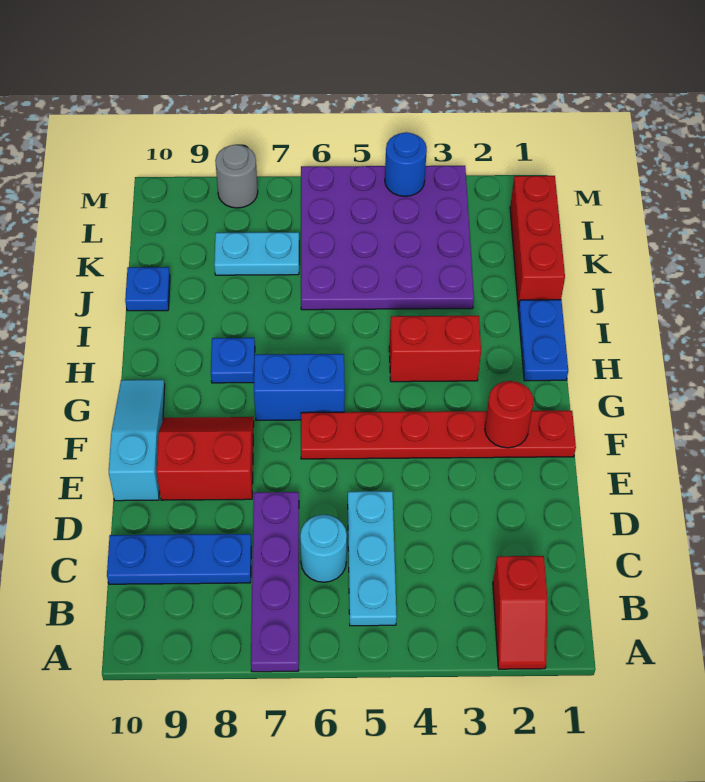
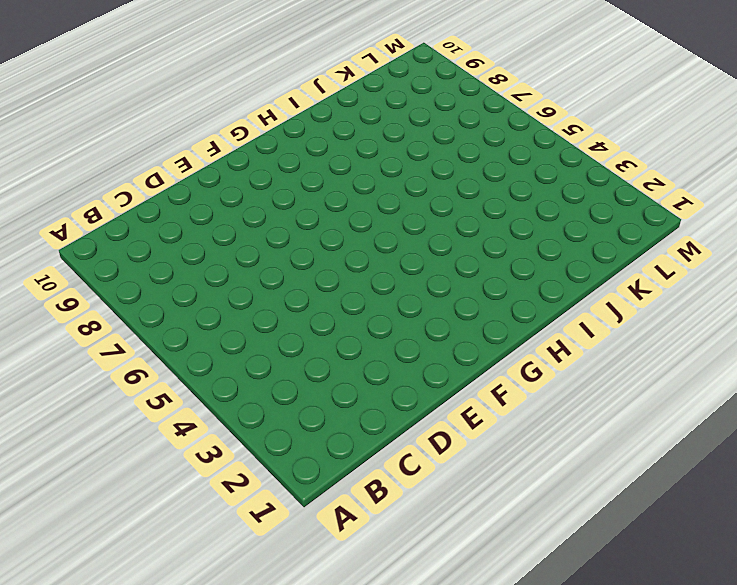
none -> red slope A2:B2 level 1 top B
none -> purple plate A7:D7 level 1
none -> cyan plate B5:D5 level 1

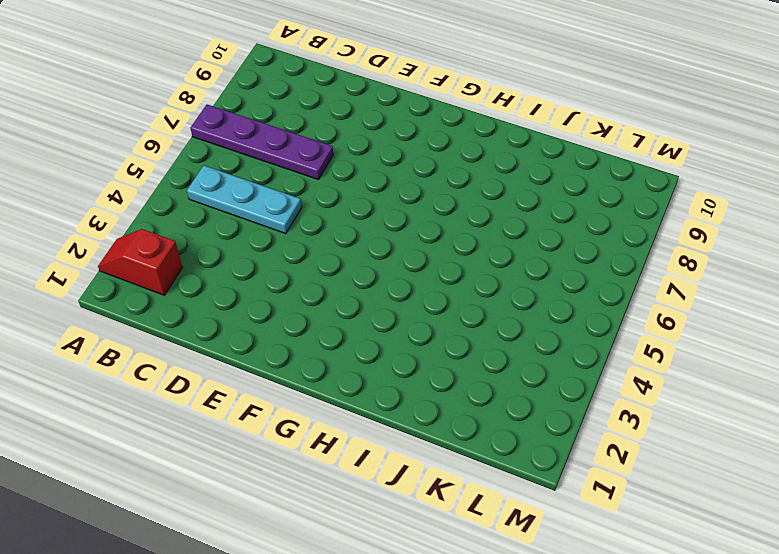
none -> cyan round brick C6 level 1
none -> blue plate C8:C10 level 1
none -> red slope E8:F9 level 1 top E

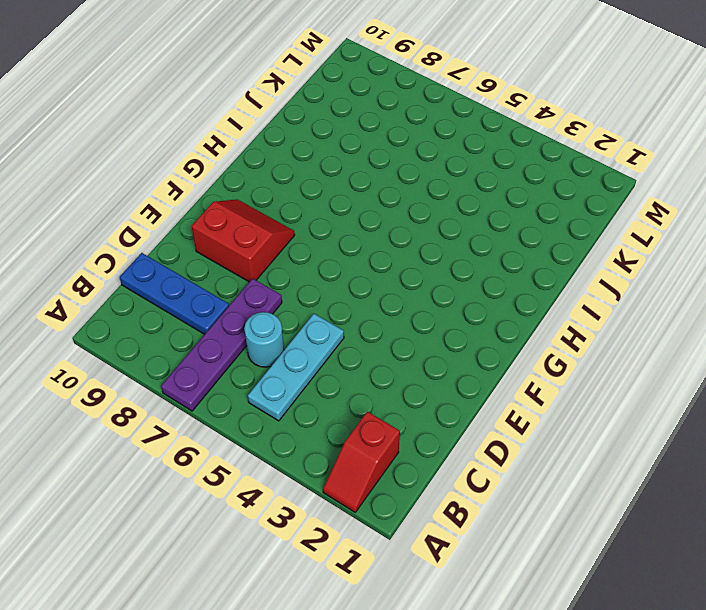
none -> cyan slope E10:G10 level 1 top E
none -> red plate F1:F6 level 1
none -> blue brick G6:G7 level 1

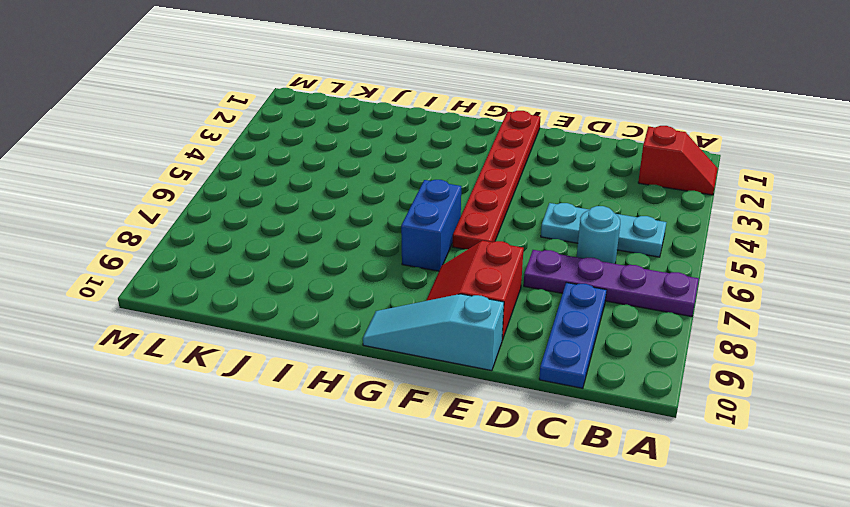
none -> blue plate H1:I1 level 1
none -> red brick H3:H4 level 1
none -> blue plate H8 level 1

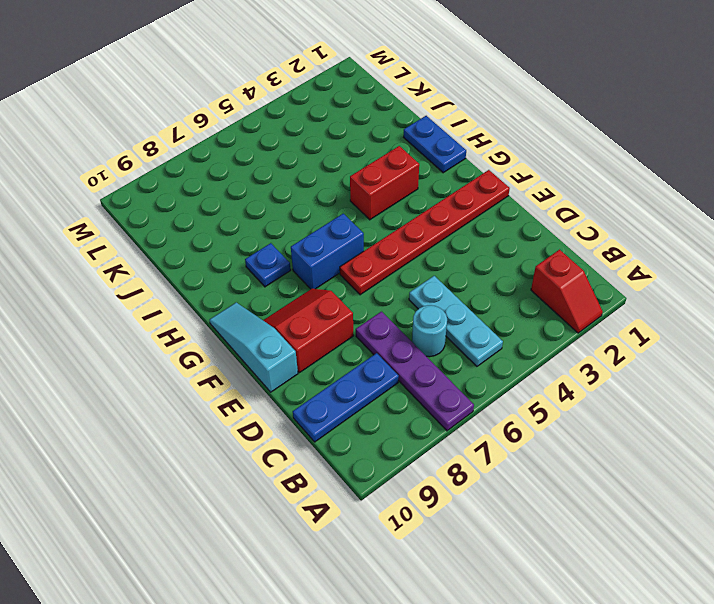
none -> red brick J1:L1 level 1
none -> purple plate J3:M6 level 1
none -> blue plate J10 level 1

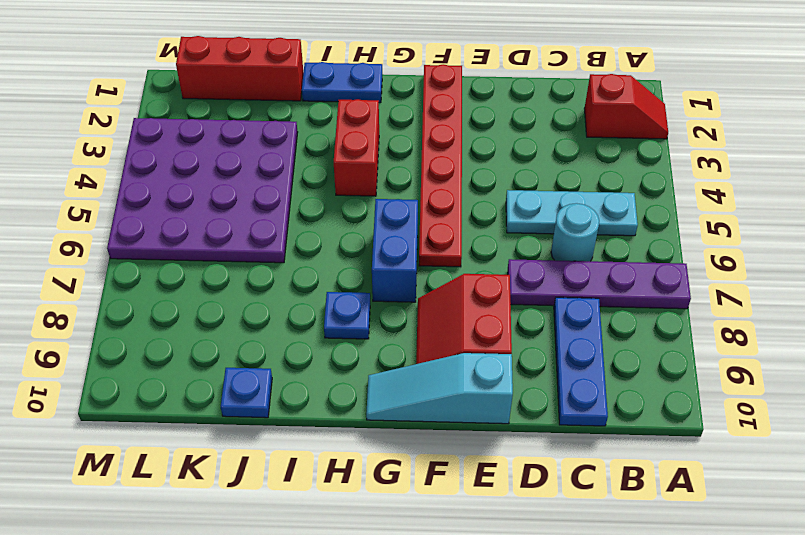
none -> cyan plate K7:K8 level 1
none -> grey round brick M8 level 1
none -> red round brick F2 level 2

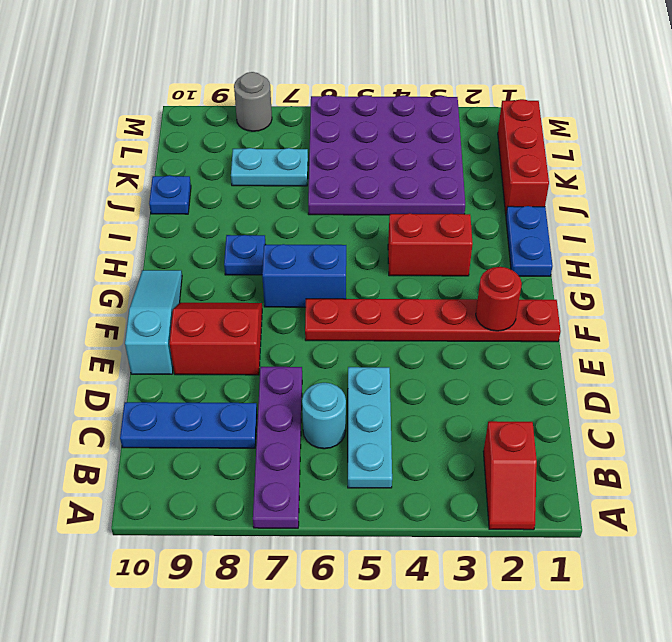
none -> blue round brick M4 level 2

